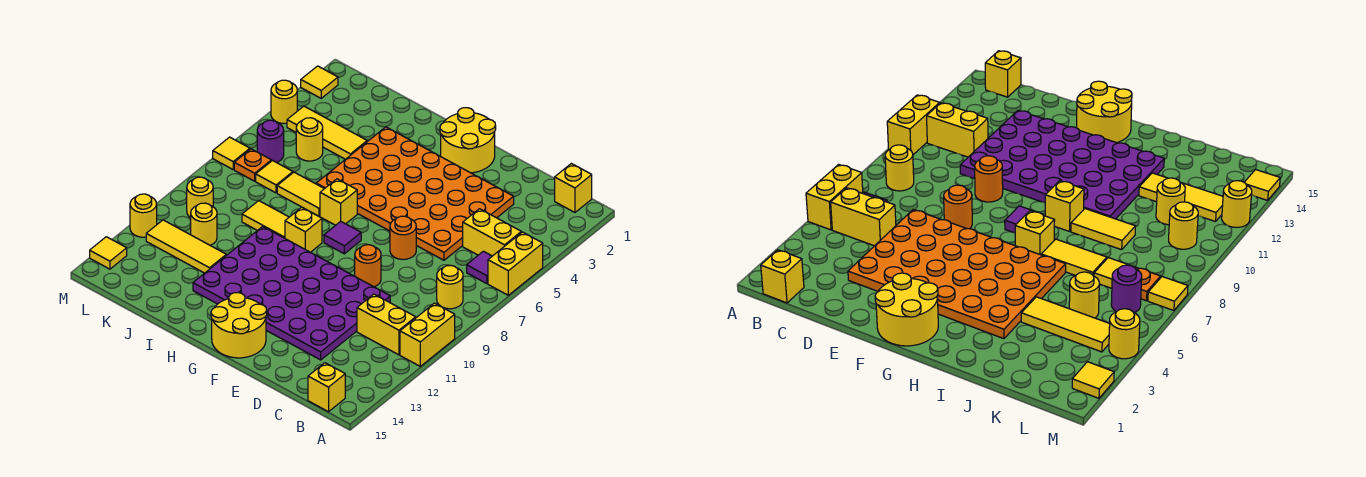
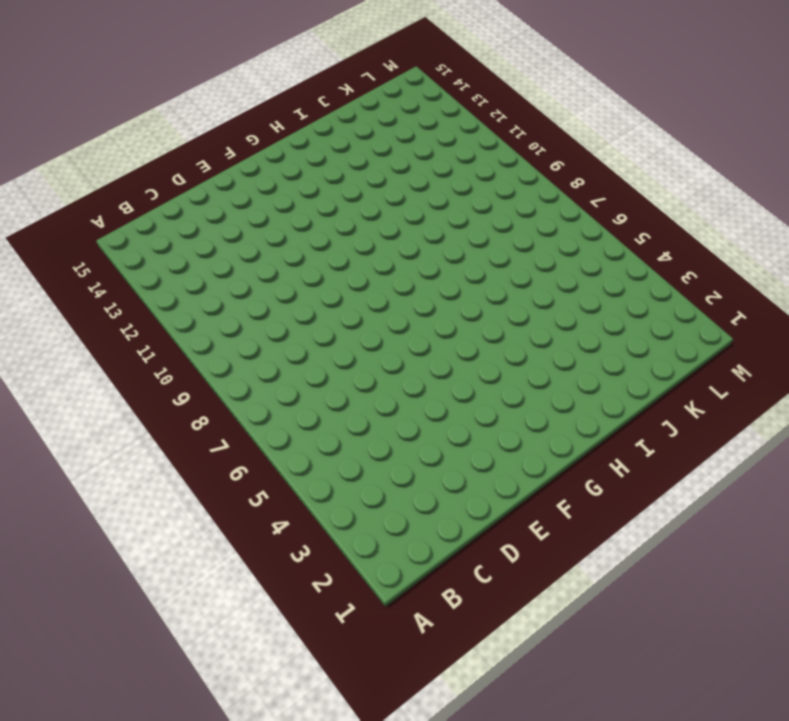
none -> yellow brick A5:A6 level 1
none -> yellow brick A10:A11 level 1
none -> yellow brick B1 level 1
none -> yellow brick B5:C5 level 1

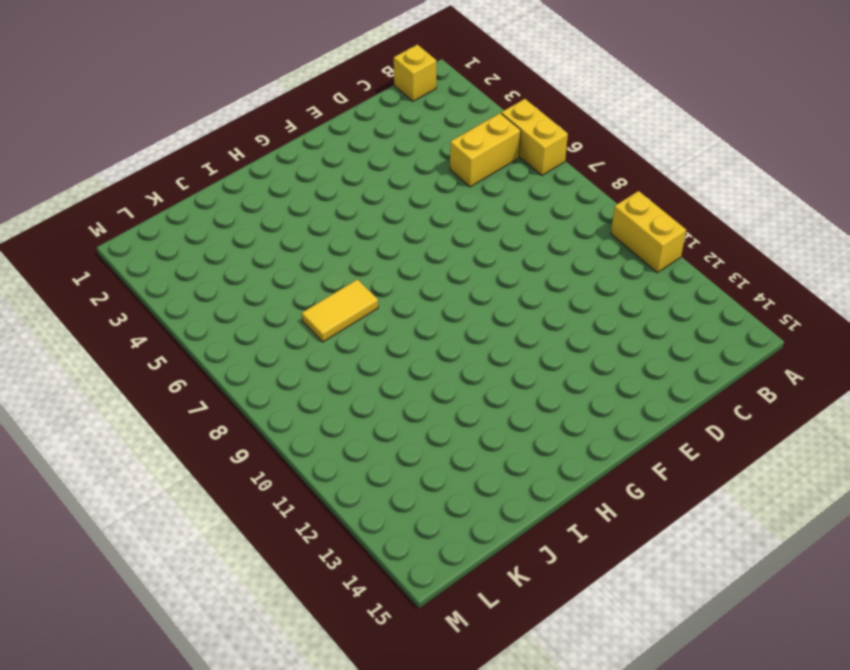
none -> purple tile B6 level 1
none -> yellow round brick B8 level 1
none -> yellow brick B11:C11 level 1
none -> yellow brick B15 level 1

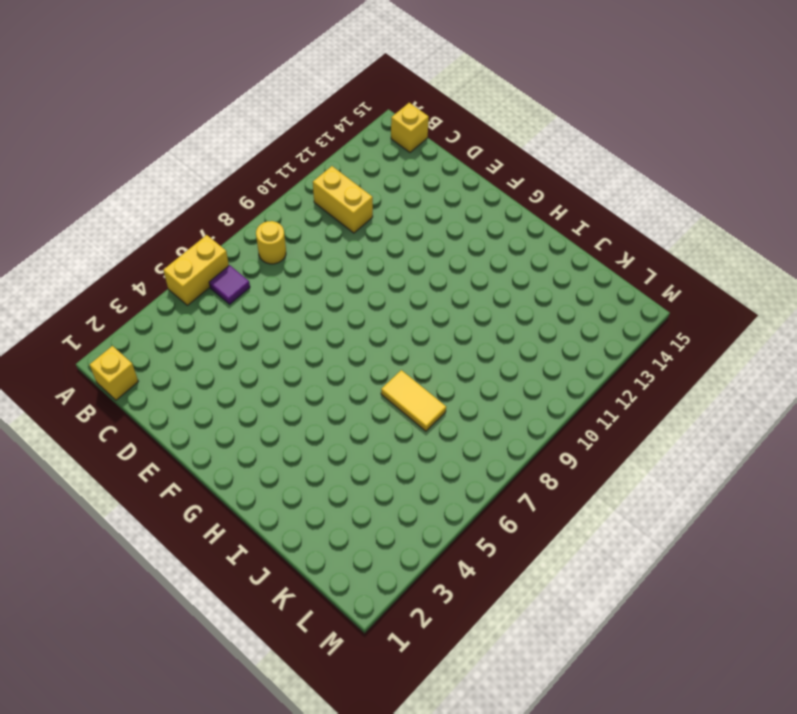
none -> yellow brick A10:A11 level 1
none -> yellow brick B5:C5 level 1
none -> orange plate D3:I6 level 1
none -> purple plate D10:I13 level 1

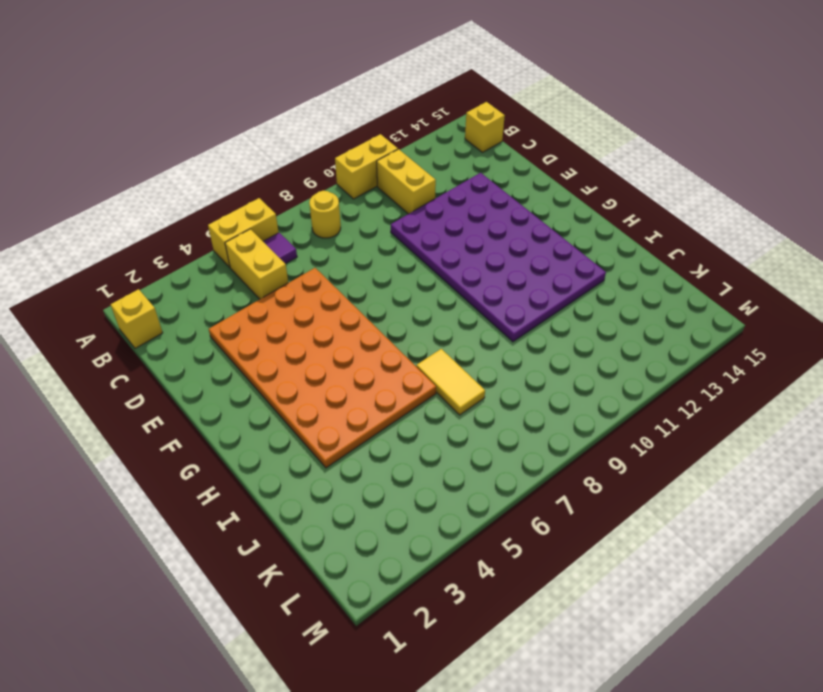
none -> orange round brick E7 level 1
none -> orange round brick E9 level 1
none -> yellow round brick F1:G2 level 1
none -> yellow round brick F14:G15 level 1

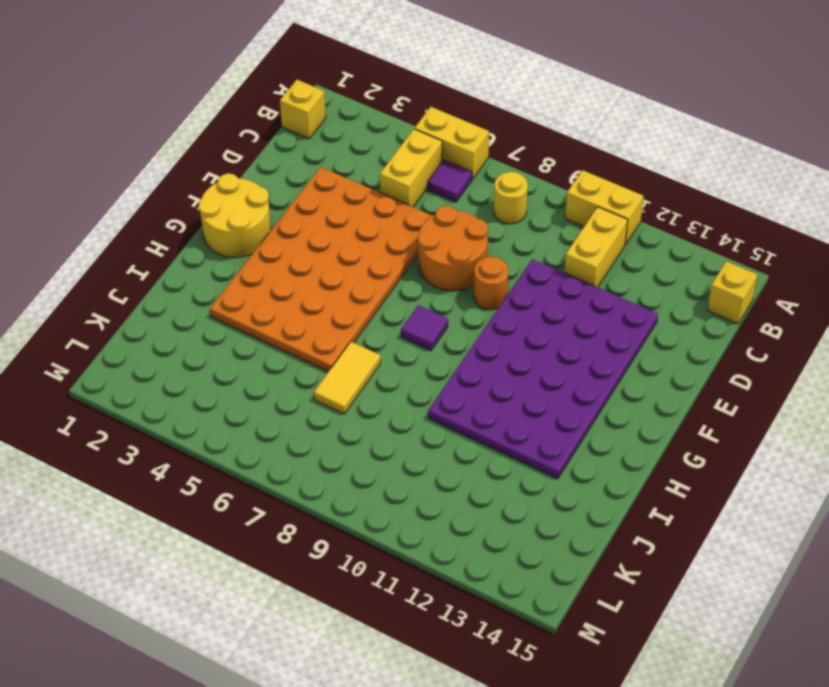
orange round brick D7:E8 level 1 -> orange round brick E7 level 1
none -> yellow round brick F14:G15 level 1
none -> yellow brick H7 level 1
none -> yellow brick H9 level 1
none -> yellow tile I9:J9 level 1

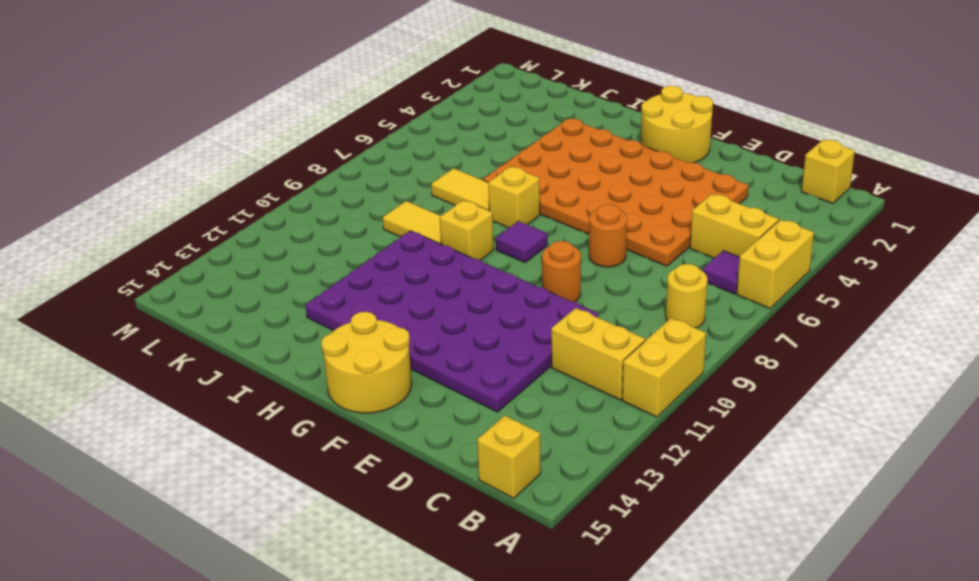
none -> yellow tile J4:L4 level 1
none -> yellow tile J12:L12 level 1
none -> yellow round brick K5 level 1
none -> yellow tile K7 level 1

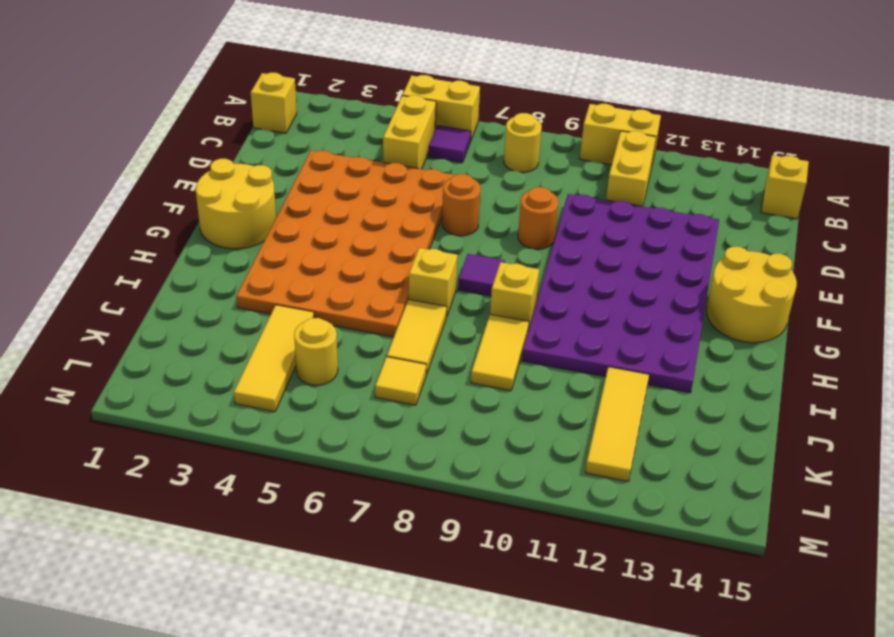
none -> yellow round brick K11 level 1
none -> purple round brick L6 level 1
none -> orange plate L7 level 1
none -> yellow round brick L10 level 1

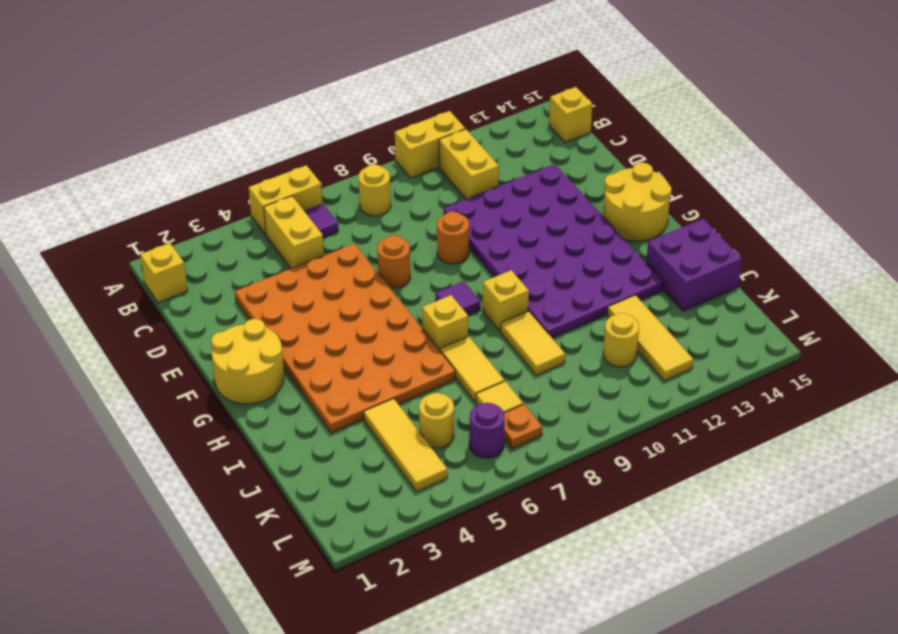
purple brick I14:J15 level 1 -> none
none -> yellow round brick L10 level 1
none -> yellow tile M2 level 1
none -> yellow round brick M4 level 1
none -> yellow tile M7 level 1

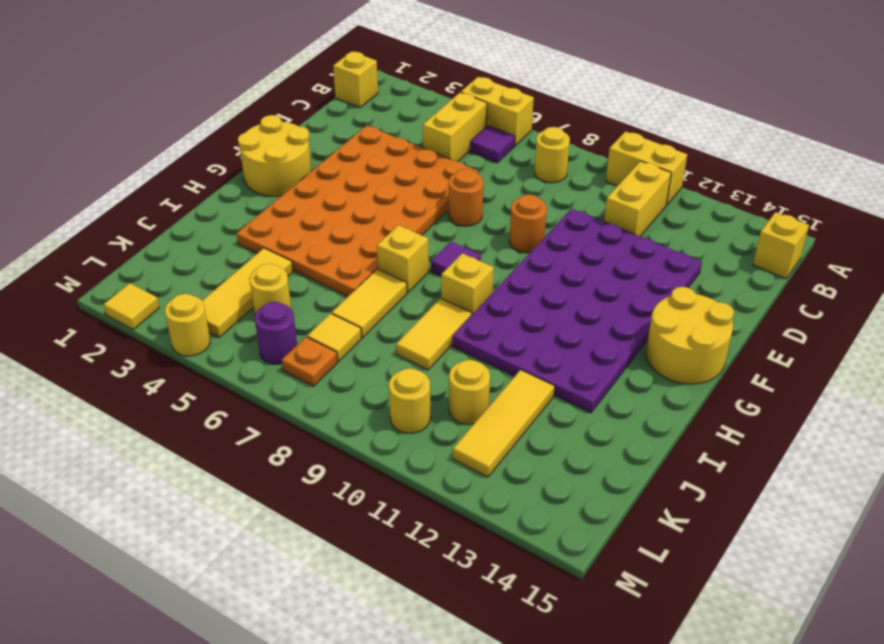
none -> yellow tile M7 level 1
none -> yellow round brick M12 level 1
none -> yellow tile M14 level 1

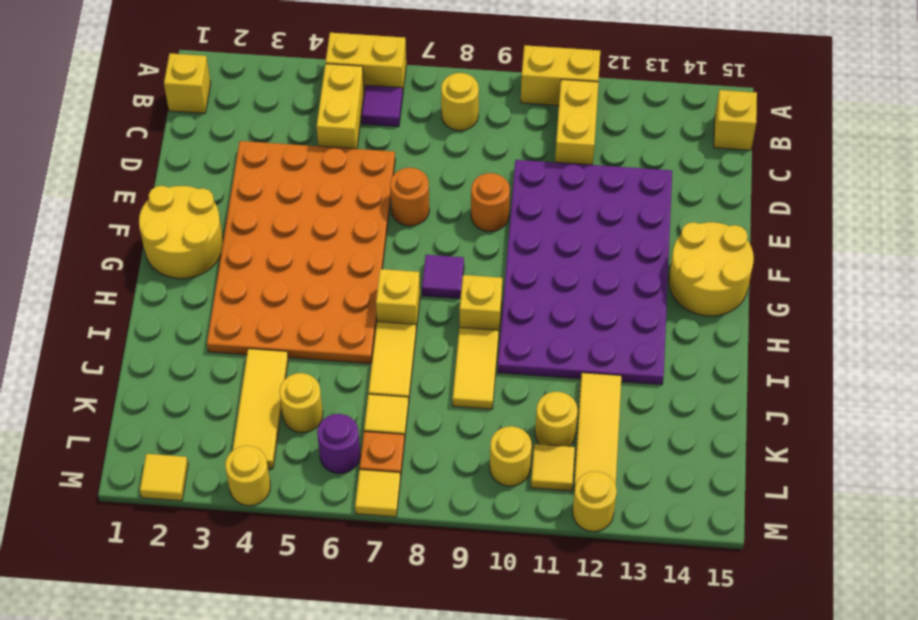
yellow tile L11 level 1 -> yellow tile M14 level 1

